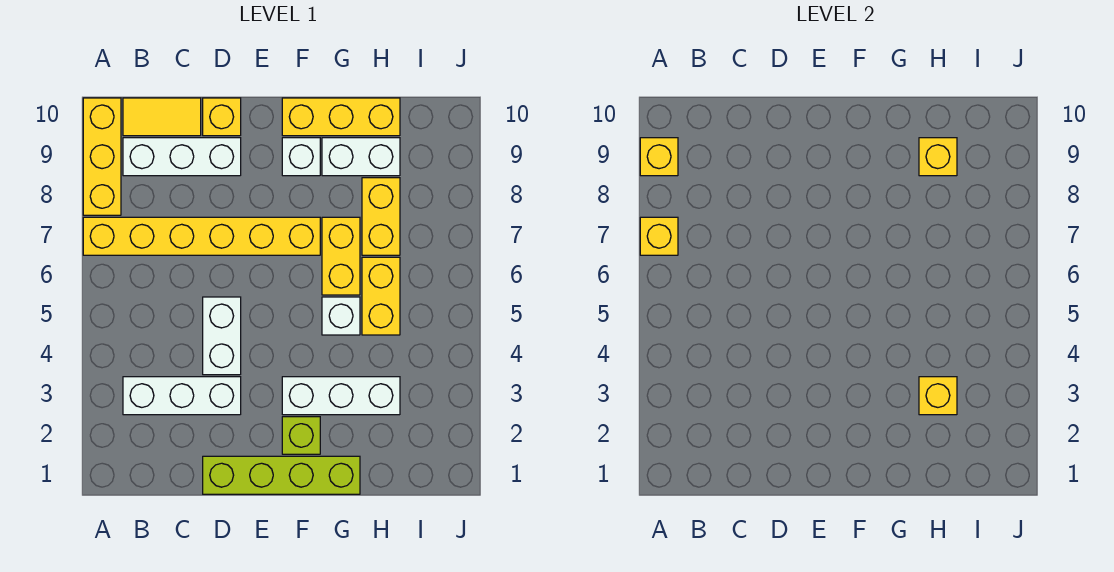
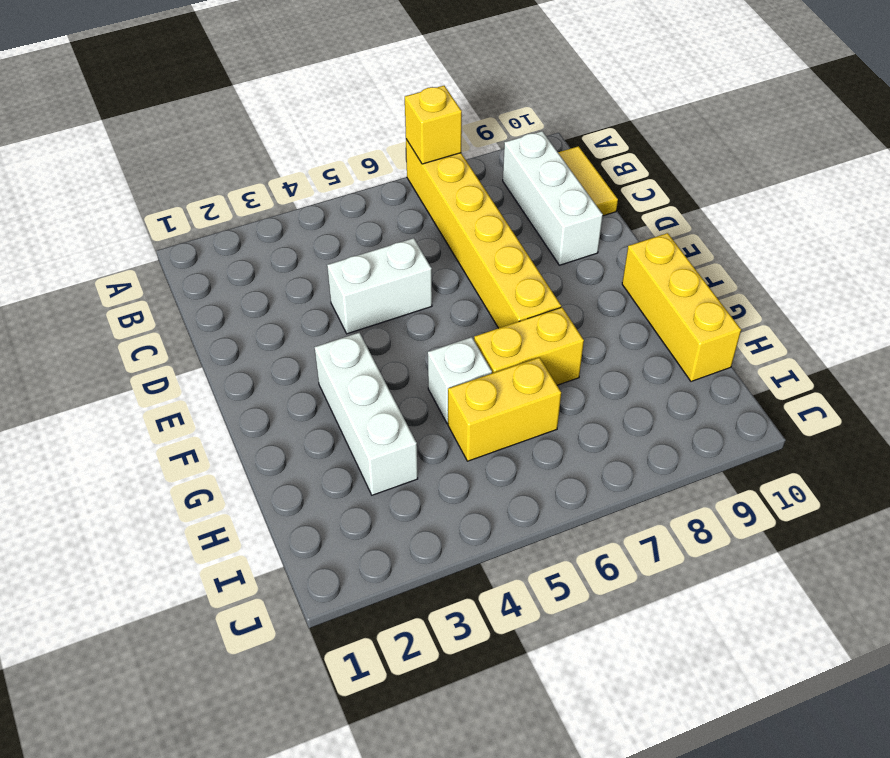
none -> yellow brick A8:A10 level 1
none -> white brick B3:D3 level 1
none -> lime brick D1:G1 level 1

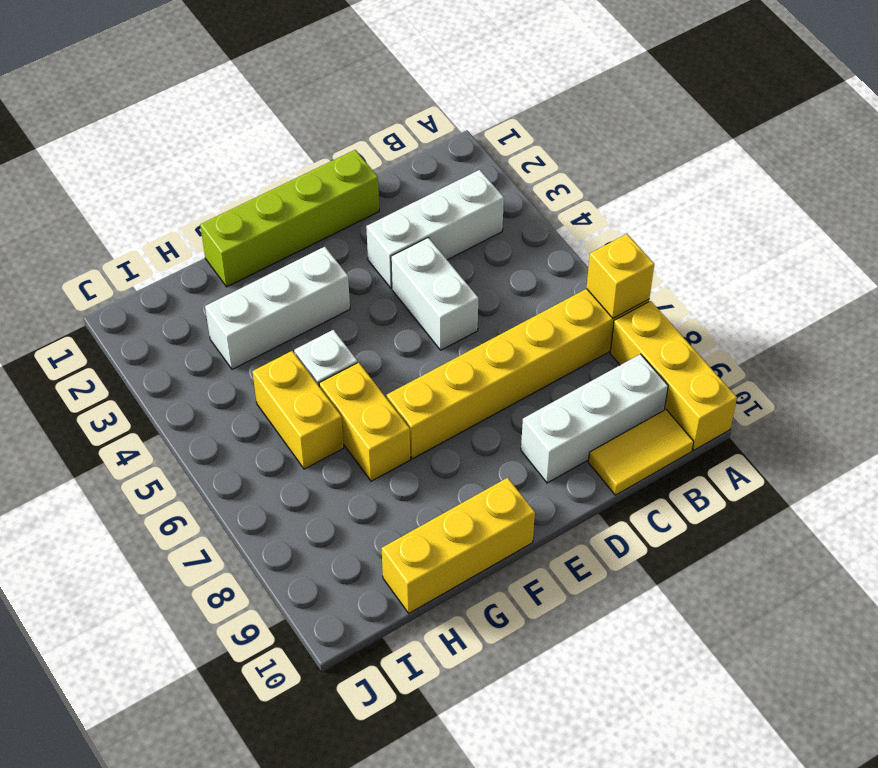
none -> yellow brick D10 level 1
none -> lime brick F2 level 1
none -> white brick F9 level 1

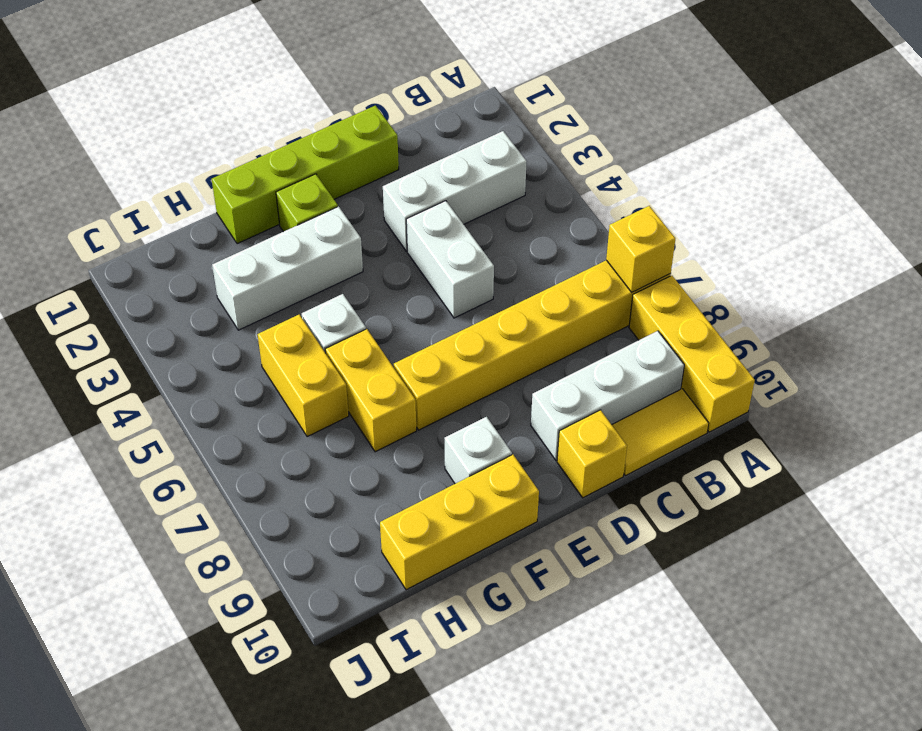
none -> white brick G9:H9 level 1
none -> yellow brick H7:H8 level 1
none -> yellow brick A9 level 2

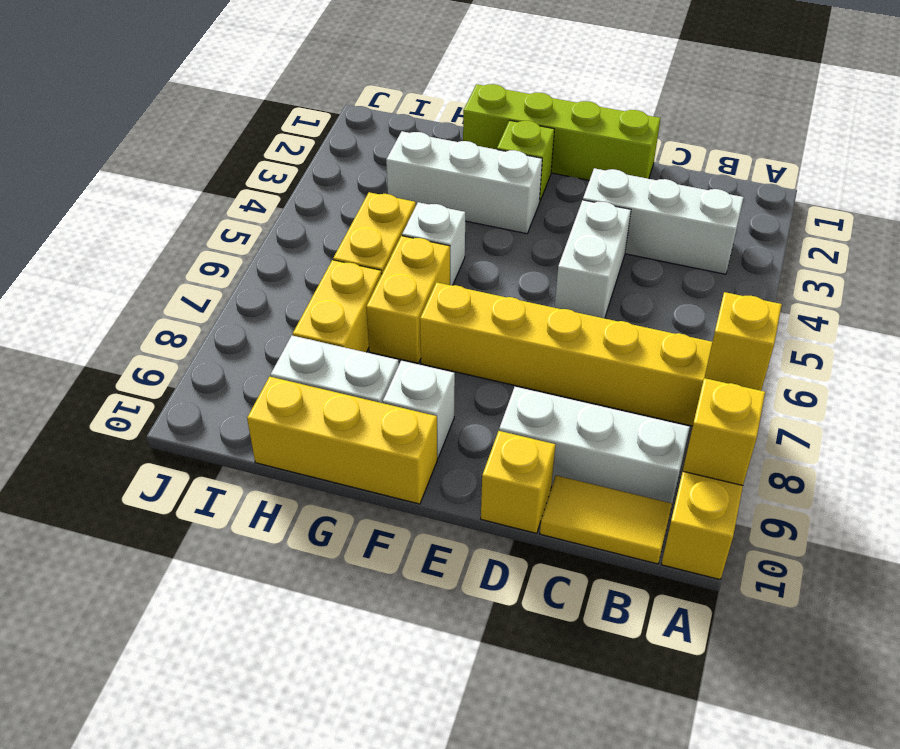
none -> yellow brick H3 level 2
none -> yellow brick H9 level 2

